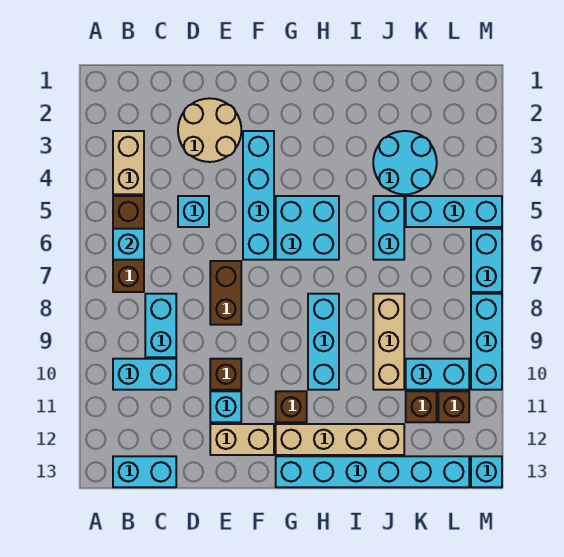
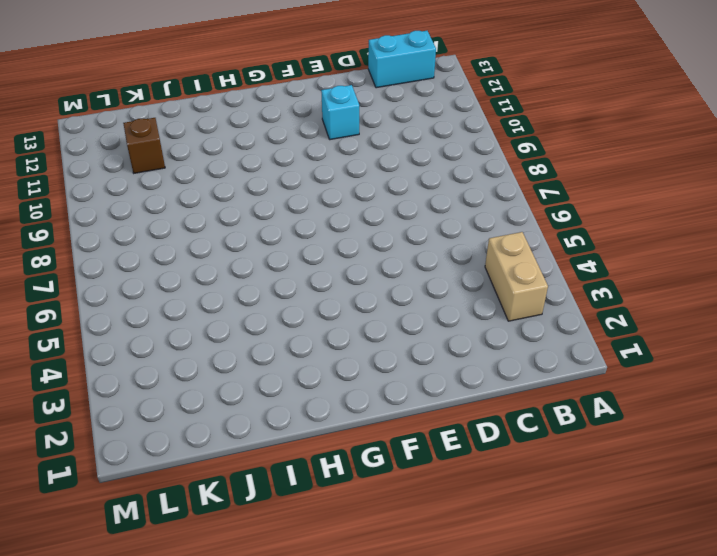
none -> brown brick B5:B7 level 1
none -> cyan brick B10:C10 level 1
none -> cyan brick C8:C9 level 1

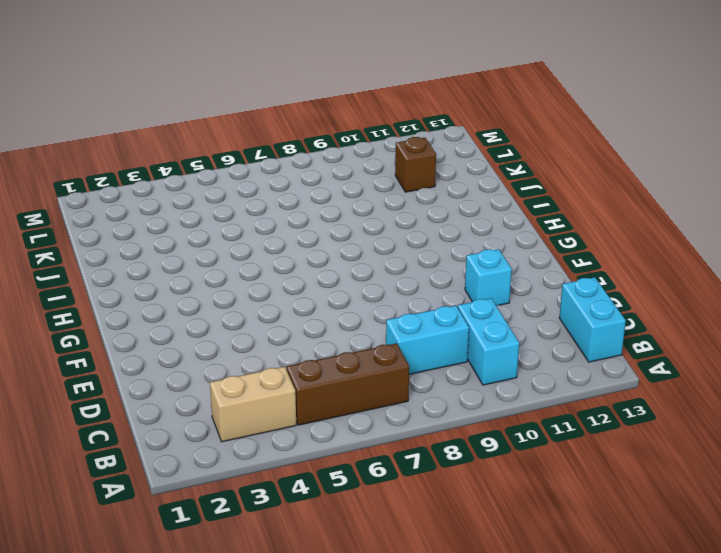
none -> tan round brick D2:E3 level 1
none -> cyan brick D5 level 1
none -> brown brick E7:E8 level 1

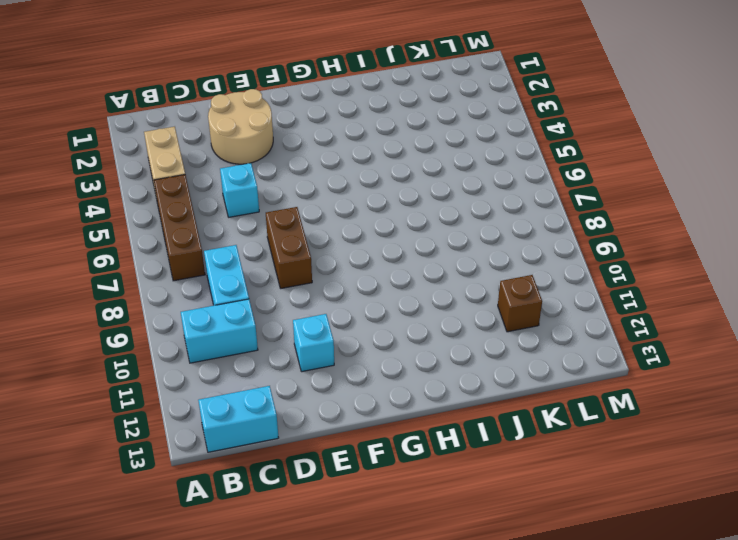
none -> brown brick E10 level 1
none -> tan brick E12:F12 level 1
none -> cyan brick F3:F6 level 1

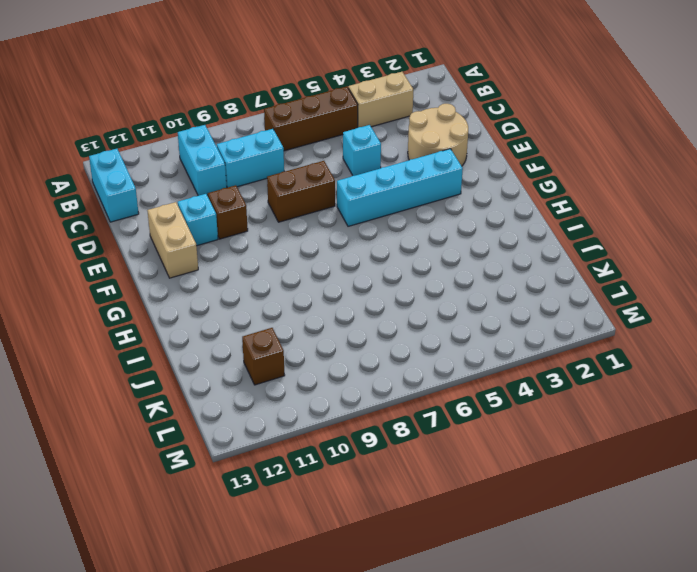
none -> cyan brick G5:H6 level 1
none -> brown brick G11 level 1
none -> tan brick G12:J12 level 1

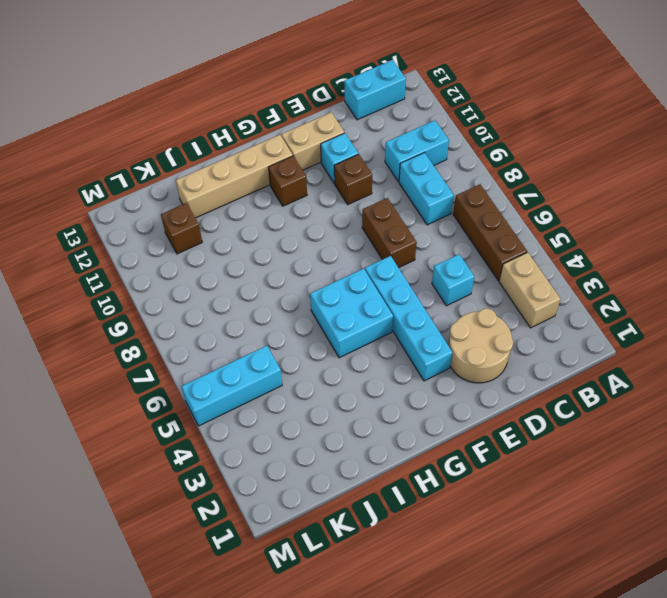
none -> cyan brick G13:L13 level 1
none -> cyan brick H8:H10 level 1
none -> cyan round brick J3:K4 level 1

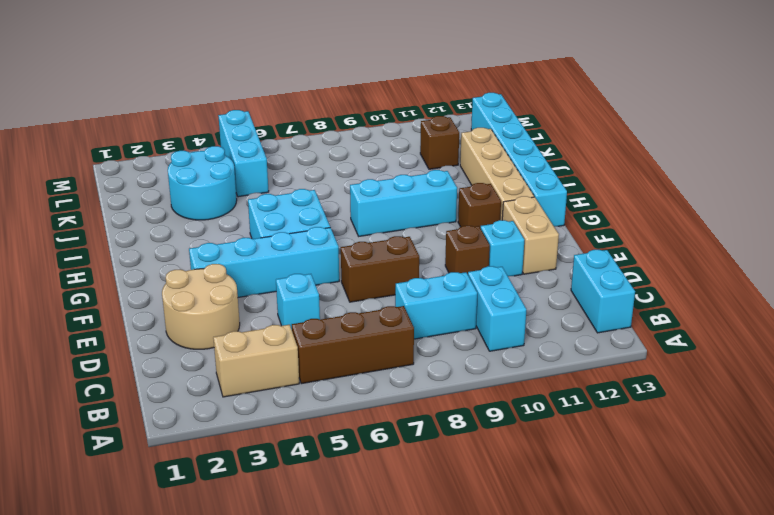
none -> cyan brick J5:J6 level 1
none -> tan brick J8:J10 level 1
none -> cyan brick K10:L10 level 1

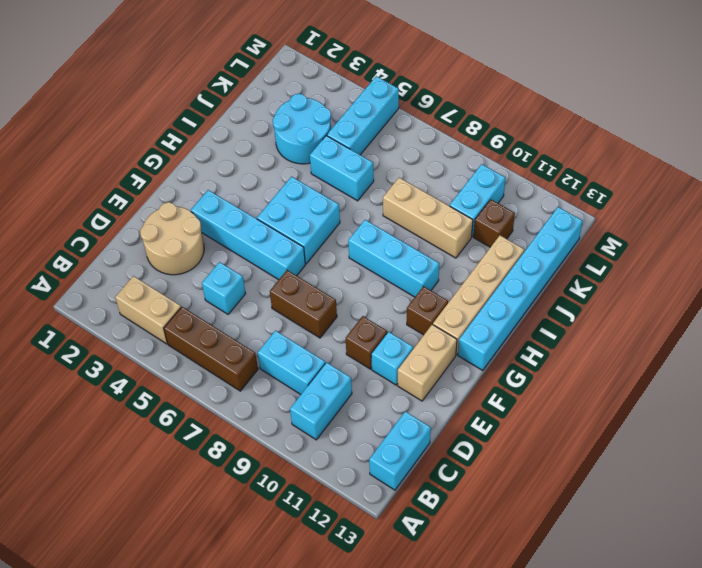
none -> brown brick L11 level 1
none -> cyan brick M6:M7 level 1
none -> cyan brick M8:M10 level 1

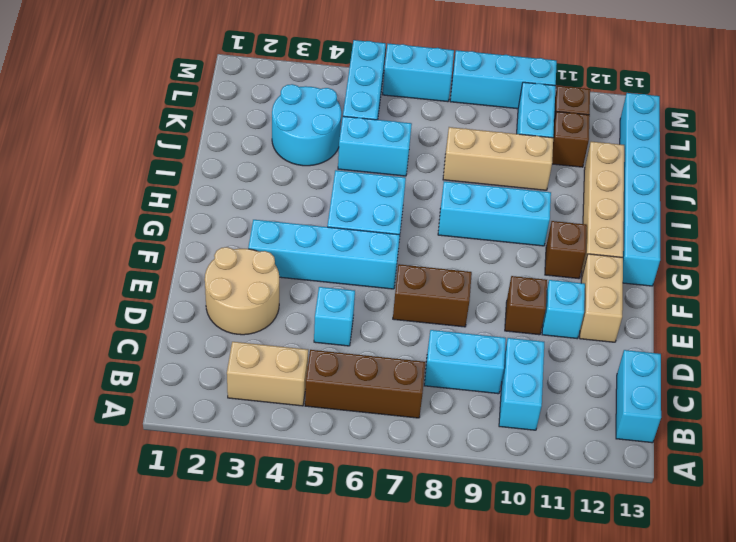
none -> cyan brick M13 level 1
none -> cyan brick B6 level 2

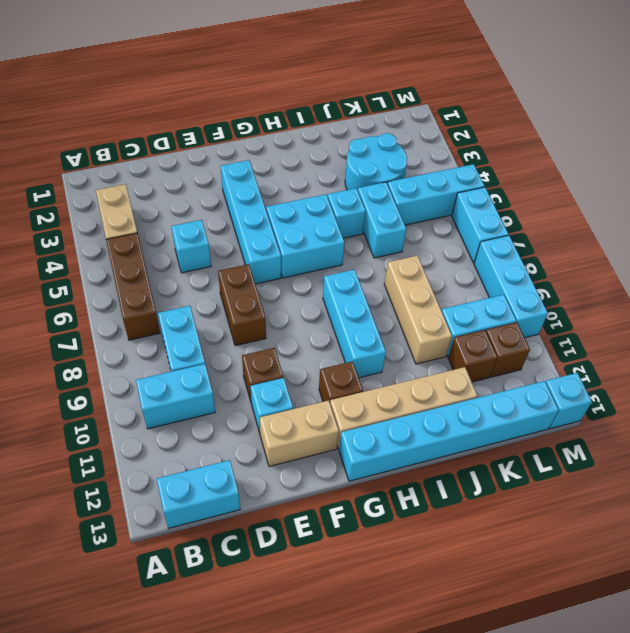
cyan brick I5 level 1 -> cyan brick B6 level 2
none -> tan round brick D2:E3 level 1

